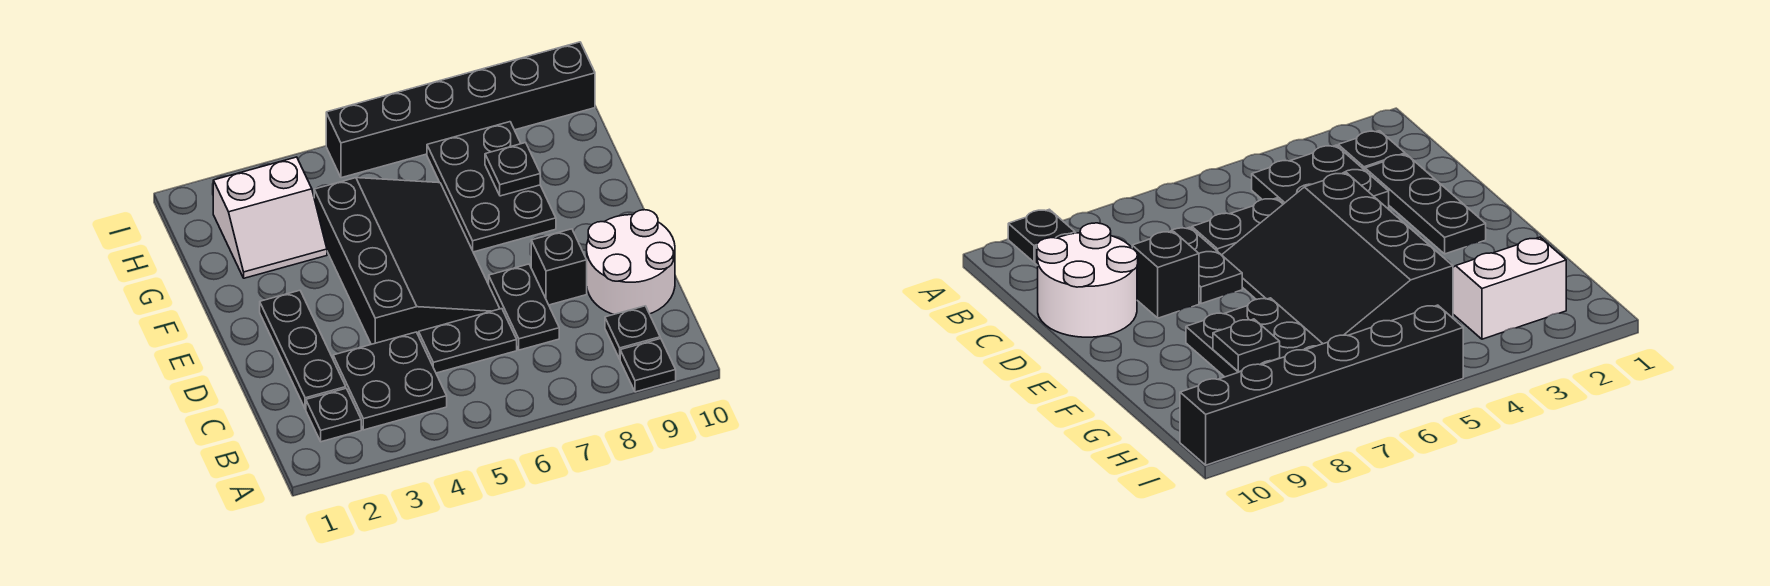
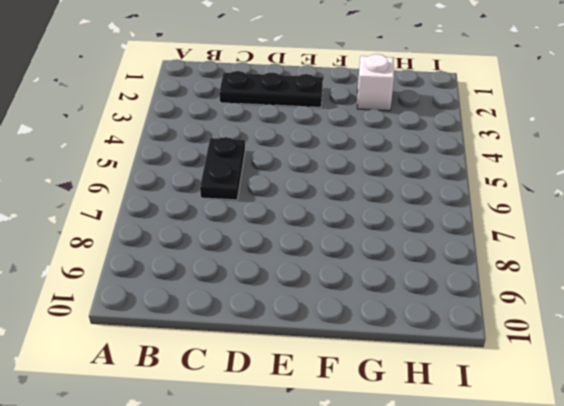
white brick G2 level 1 -> white slope G2:H3 level 1 top H
none -> black plate A9 level 1
none -> black plate B2 level 1
none -> black plate B3:C4 level 1

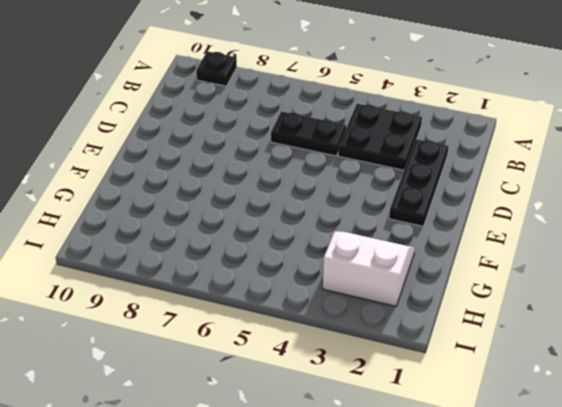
none -> black plate B2 level 1
none -> black plate B9 level 1
none -> black plate C7:D7 level 1

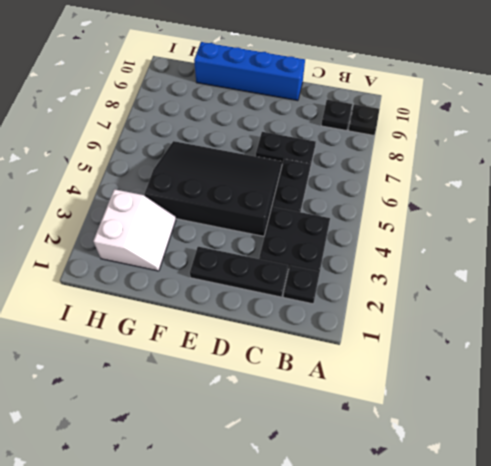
blue brick D10:G10 level 1 -> white round brick C9:D10 level 1
none -> black brick D8 level 1
none -> black plate F7:H8 level 1
none -> black brick I5:I10 level 1

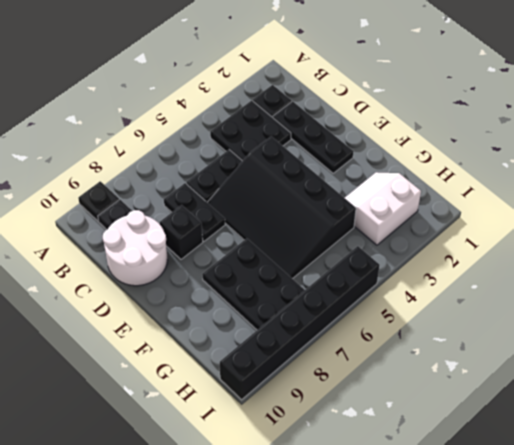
none -> black plate G8 level 2

